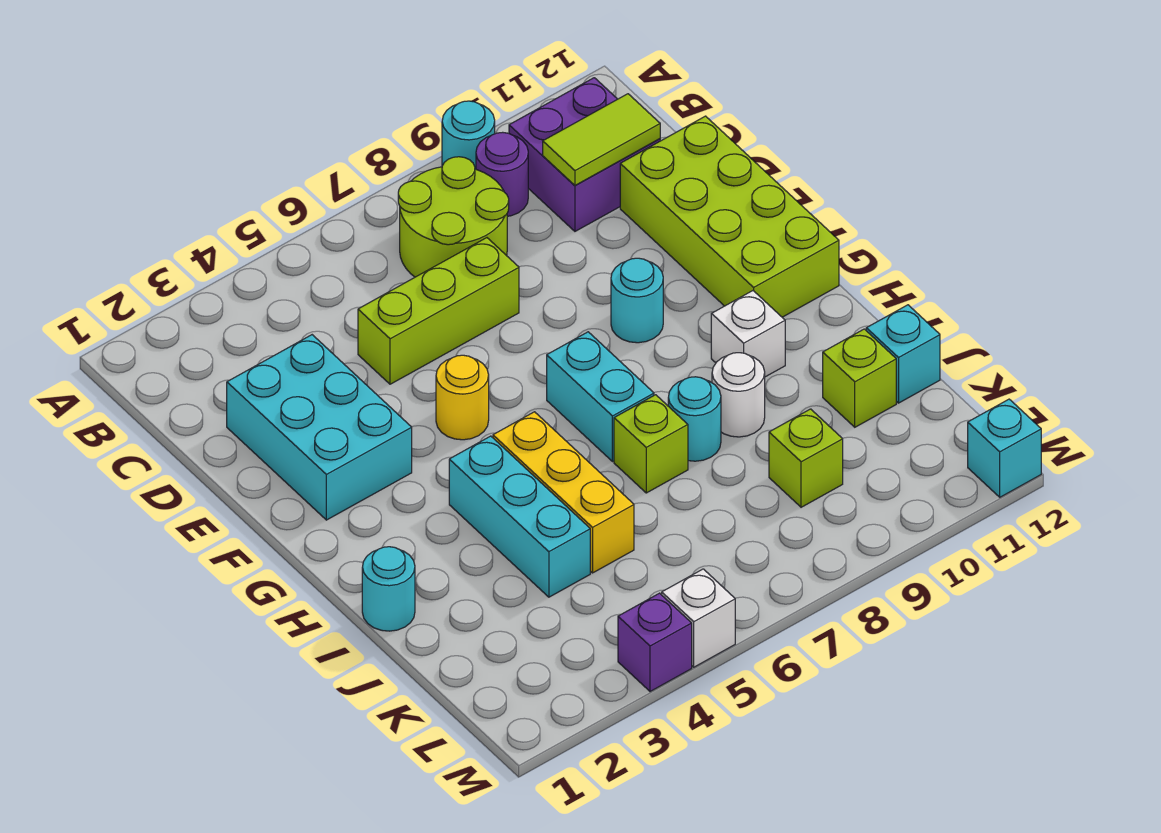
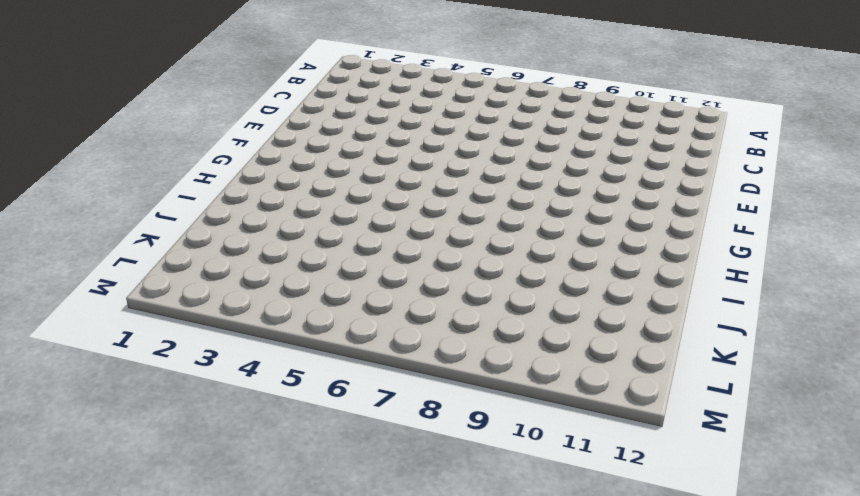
none -> cyan round brick A9 level 1
none -> lime round brick B7:C8 level 1
none -> purple round brick B9 level 1

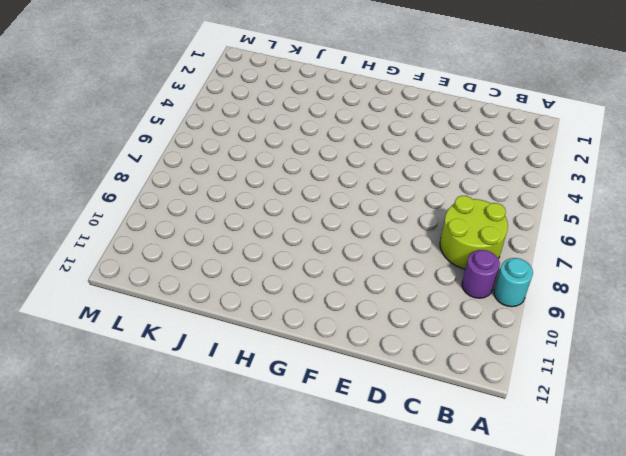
none -> purple brick B10:C11 level 1
none -> cyan brick D2:F3 level 1
none -> lime brick D5:D7 level 1

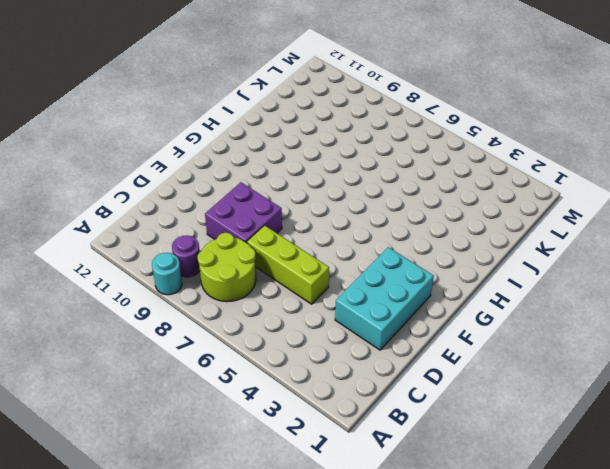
purple brick D8:E9 level 1 -> purple brick B10:C11 level 1
none -> lime brick D11:G12 level 1
none -> yellow round brick F5 level 1
none -> cyan round brick F9 level 1

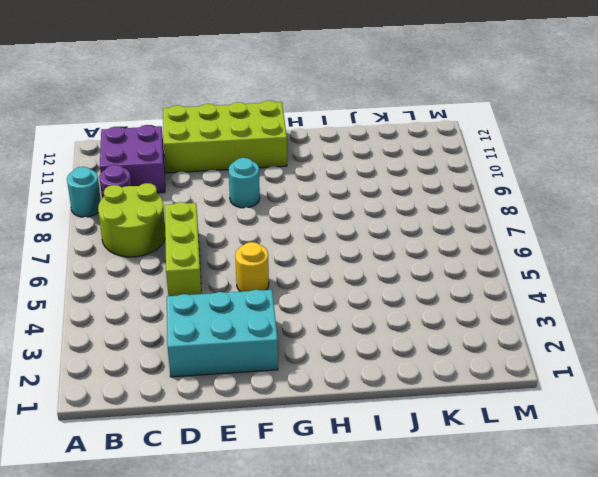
none -> cyan brick G7:H7 level 1
none -> cyan brick H4:J4 level 1
none -> yellow brick H5:J5 level 1

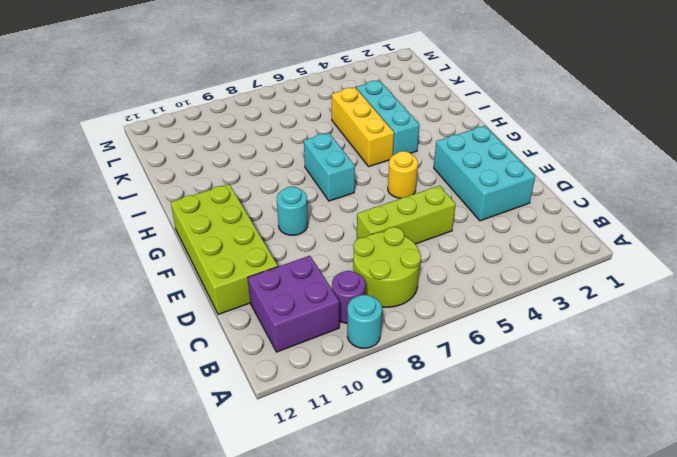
none -> white brick H10 level 1
none -> cyan round brick I1 level 1
none -> lime brick I7 level 1

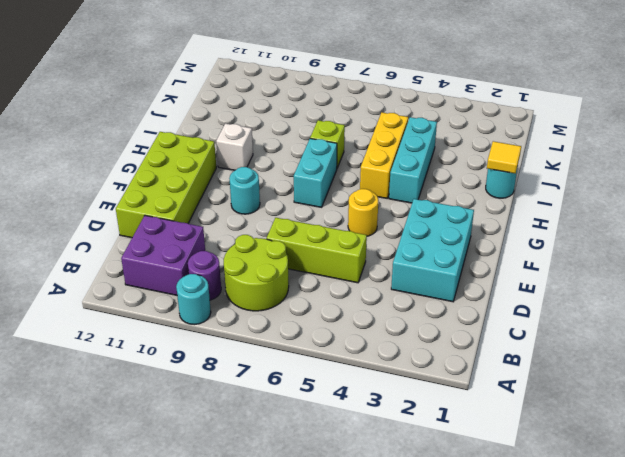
yellow tile I1 level 2 -> none
none -> cyan round brick I8 level 1
none -> white round brick I9 level 1
none -> lime brick J11 level 1

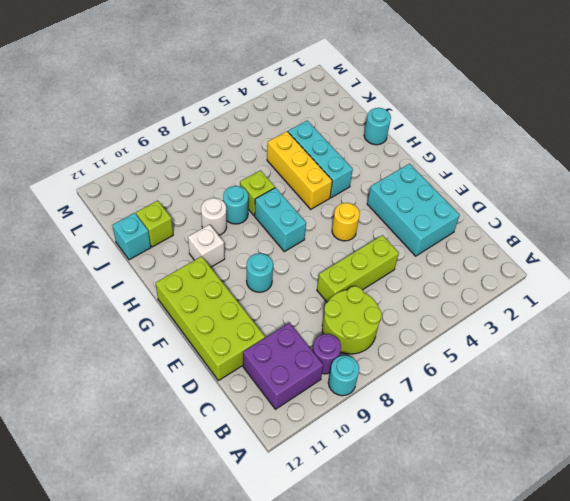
none -> lime brick K9 level 1
none -> purple brick M4 level 1
none -> white brick M5 level 1

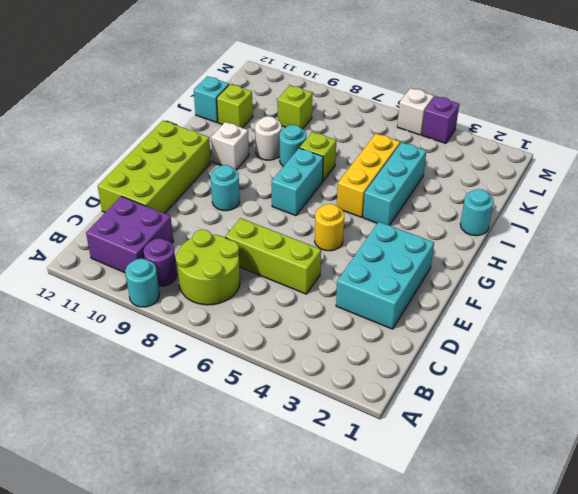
none -> cyan brick M12 level 1
none -> lime tile C10:C11 level 2

